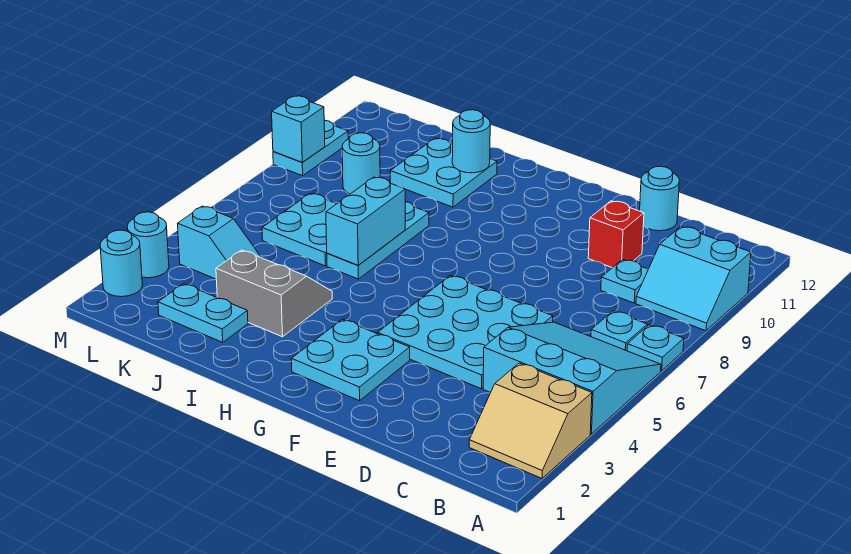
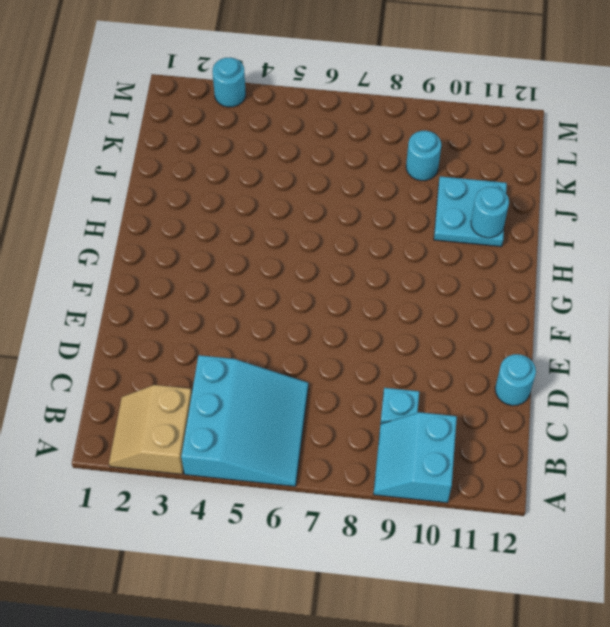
none -> cyan plate A7 level 1
none -> cyan plate B7 level 1
none -> cyan plate D4:F6 level 1

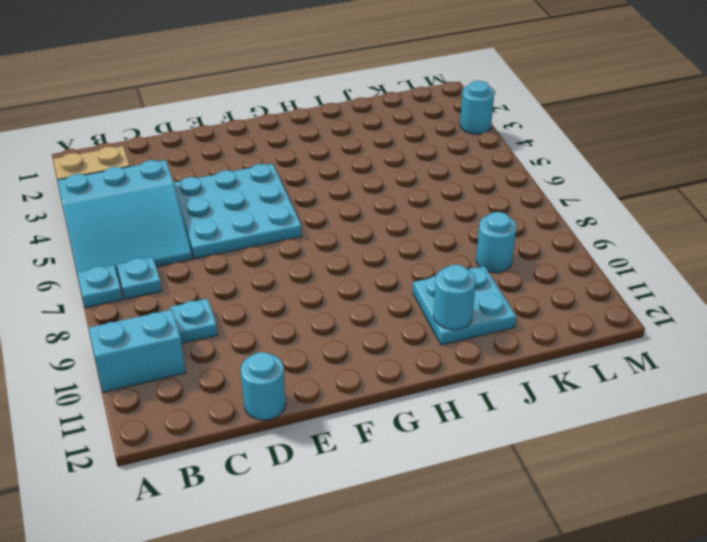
none -> red brick D10 level 1
none -> cyan plate F2:G3 level 1
none -> grey slope I3:J4 level 1 top 3

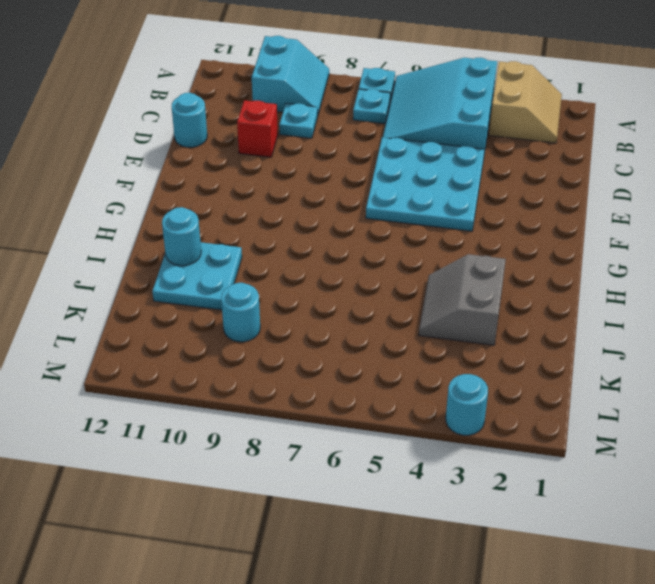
none -> cyan plate F2:G3 level 1
none -> cyan plate I6:I8 level 1
none -> cyan plate J2:K2 level 1

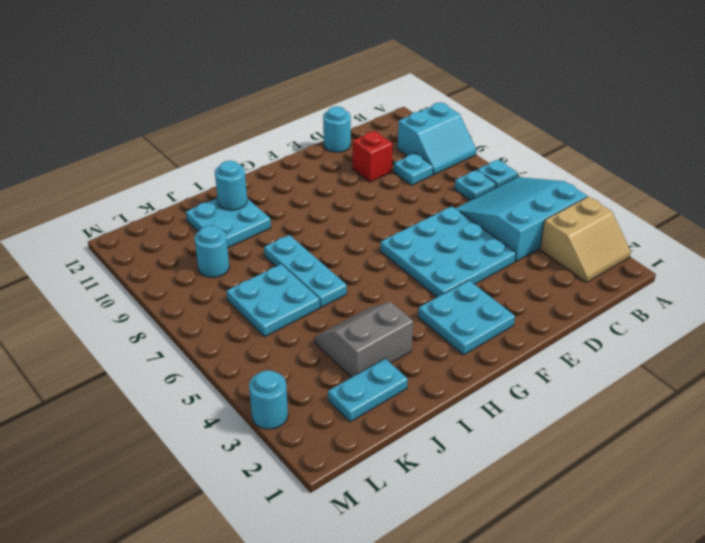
none -> cyan slope K4:L4 level 1 top L
none -> cyan round brick M2 level 1
none -> cyan plate M9:M10 level 1

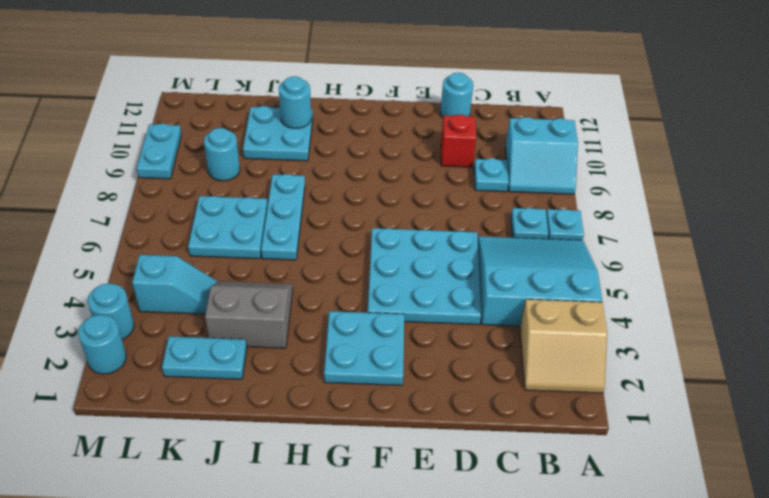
none -> cyan brick I6:I7 level 2
none -> cyan brick M9 level 2

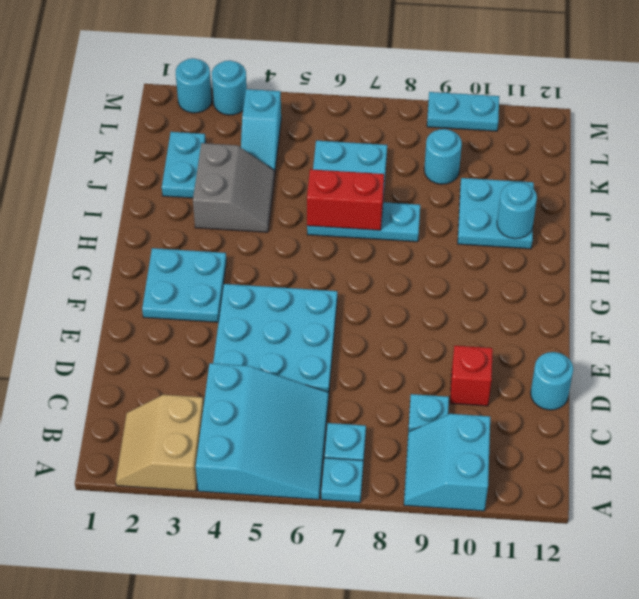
red brick I6:I7 level 2 -> cyan brick I6:I7 level 2
none -> cyan brick M9 level 2

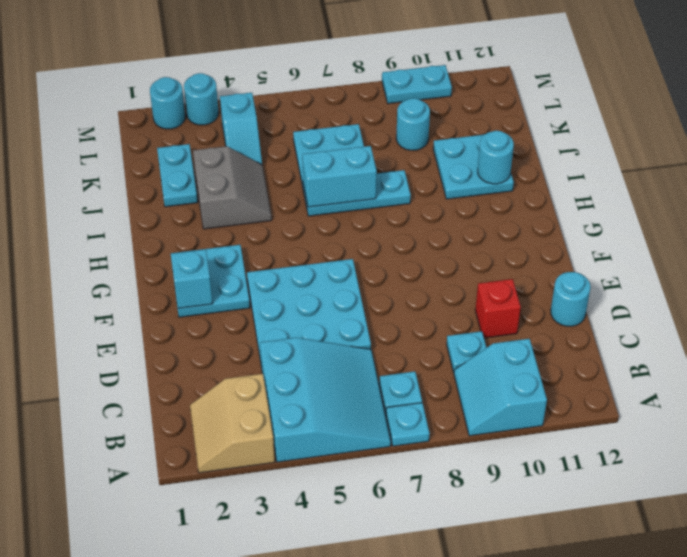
cyan brick F2 level 2 -> cyan brick M9 level 2

